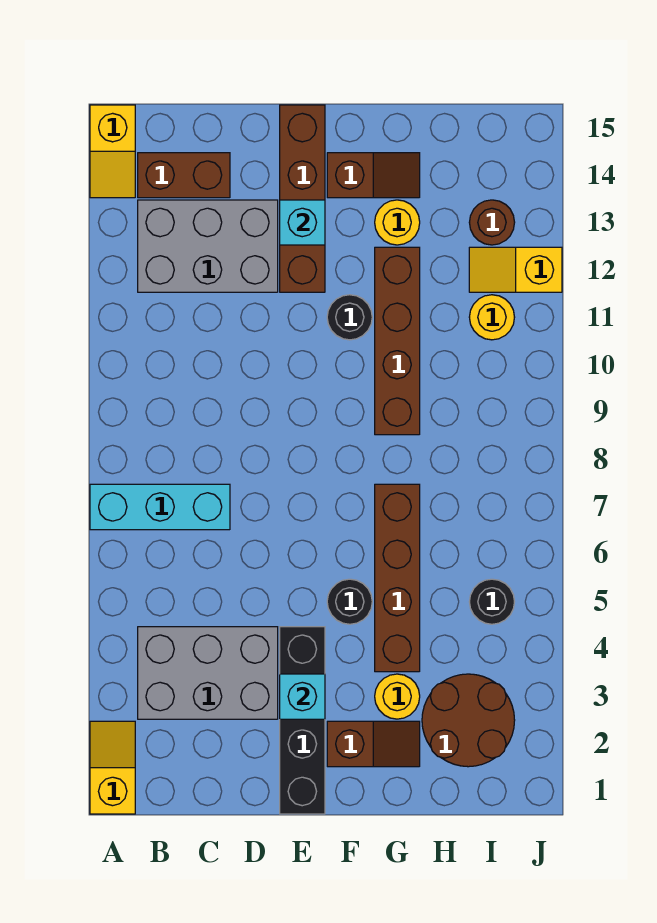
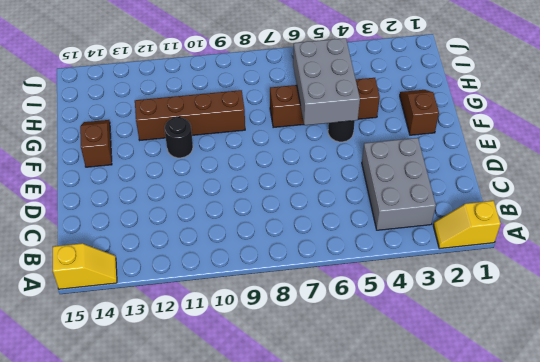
grey brick F5:H6 level 2 -> grey brick B12:D13 level 1
none -> cyan brick A7:C7 level 1
none -> brown brick B14:C14 level 1
none -> black brick E1:E4 level 1

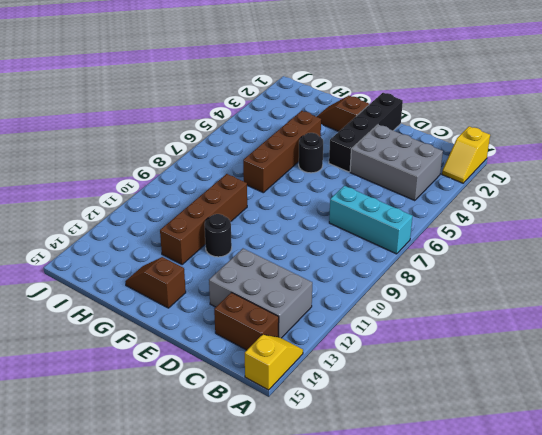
none -> brown brick E12:E15 level 1
none -> yellow round brick G3 level 1
none -> yellow round brick G13 level 1

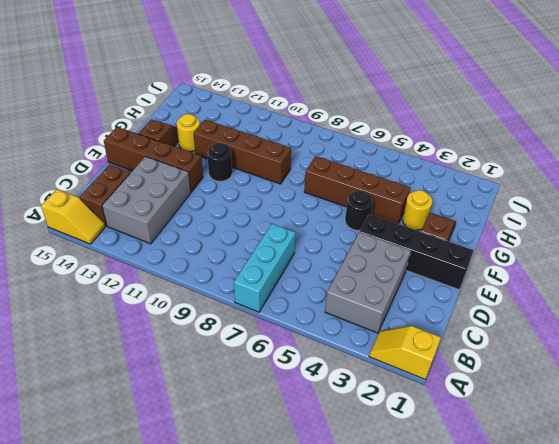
none -> brown round brick H2:I3 level 1
none -> black round brick I5 level 1
none -> yellow round brick I11 level 1

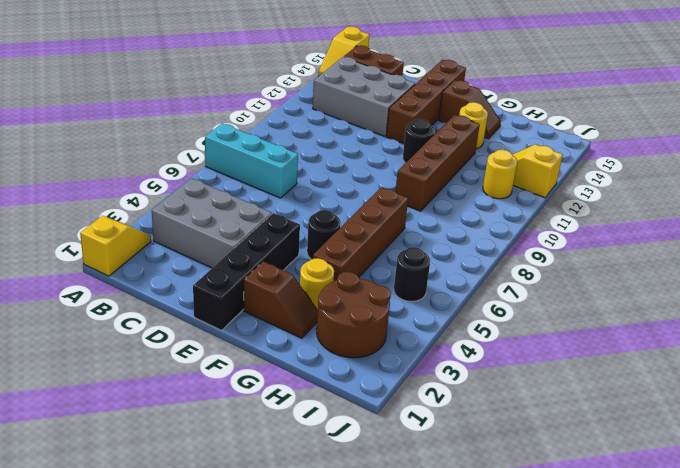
none -> brown round brick I13 level 1
none -> cyan brick E3 level 2
none -> cyan brick E13 level 2

